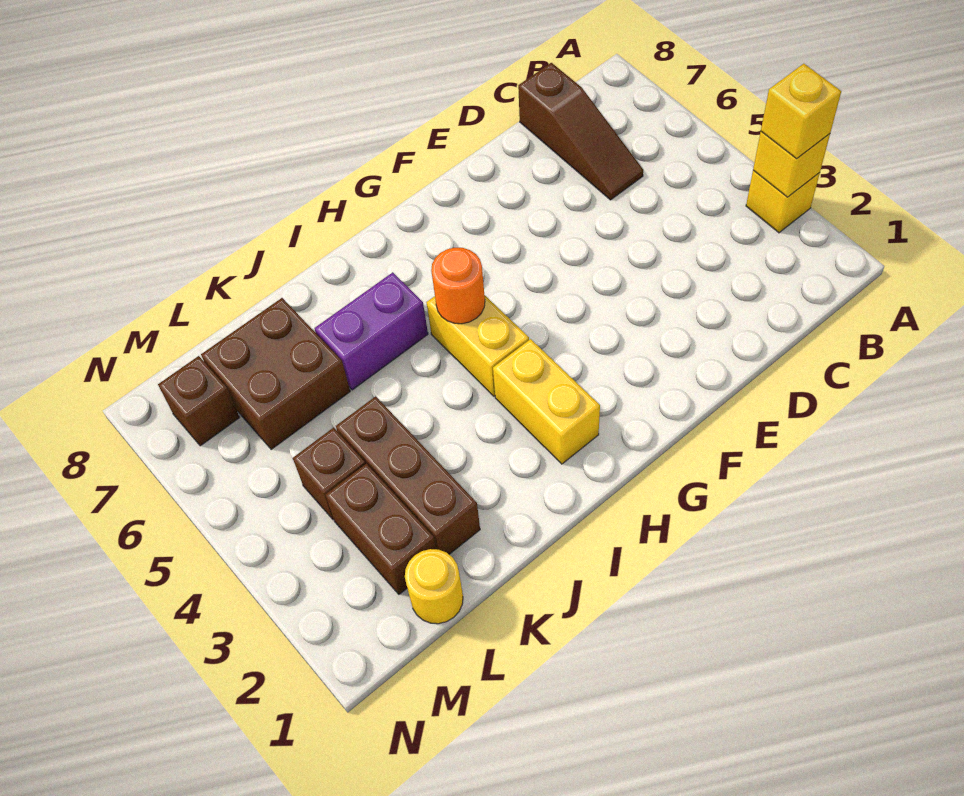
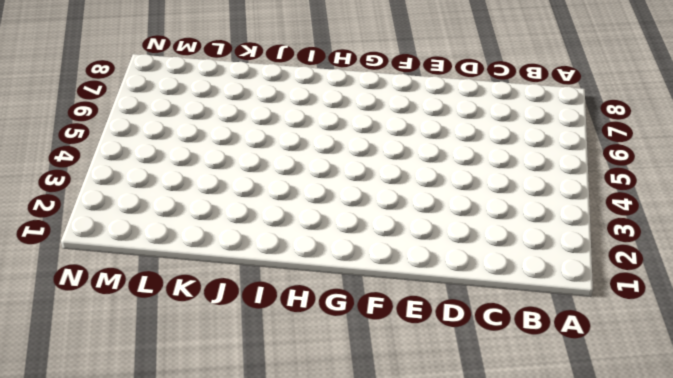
none -> yellow brick A3 level 1
none -> brown slope C6:C8 level 1 top 8
none -> yellow brick H2:H3 level 1

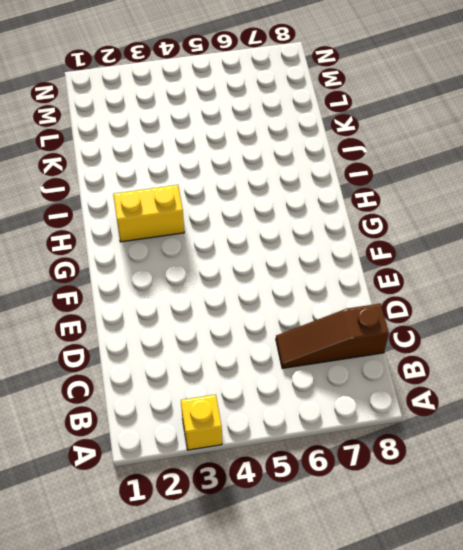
none -> yellow brick H4:H5 level 1
none -> purple brick I6:J6 level 1
none -> brown brick K2:K4 level 1

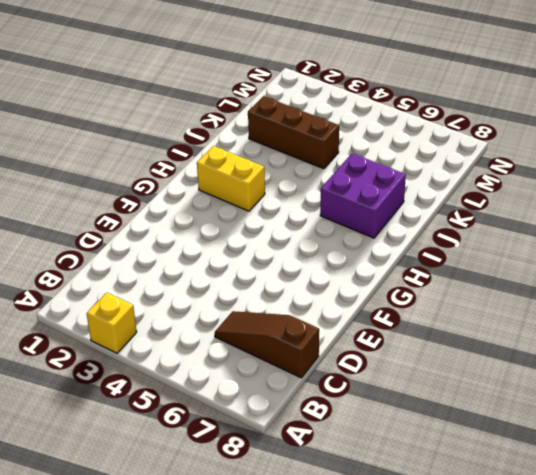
purple brick I6:J7 level 1 -> purple brick I6:J6 level 1
none -> yellow brick H4:H5 level 1
none -> brown brick K6:L7 level 1
none -> yellow round brick L1 level 1

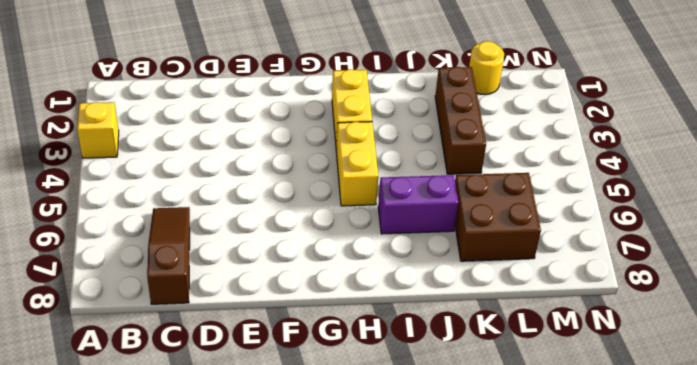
none -> brown brick L2:L3 level 1
none -> brown brick L4 level 1
none -> brown brick M7 level 1

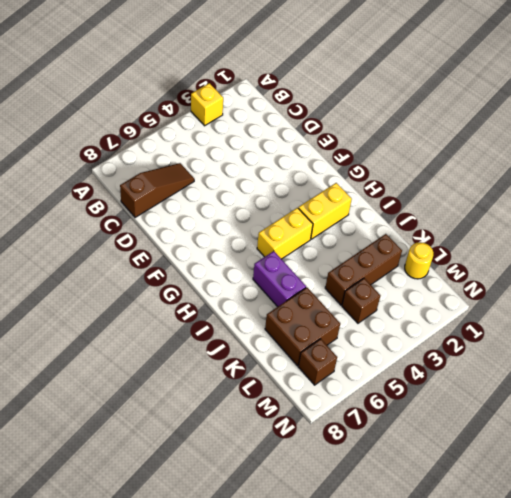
none -> brown brick L2:L3 level 1
none -> yellow brick A3 level 2
none -> orange round brick H5 level 2

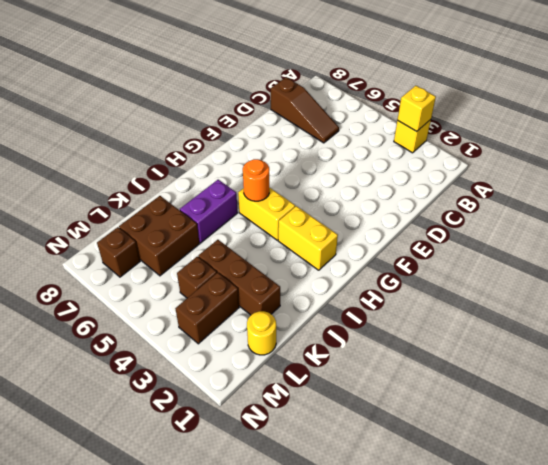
brown brick L3:M3 level 1 -> brown brick L2:L3 level 1
none -> yellow brick A3 level 3

